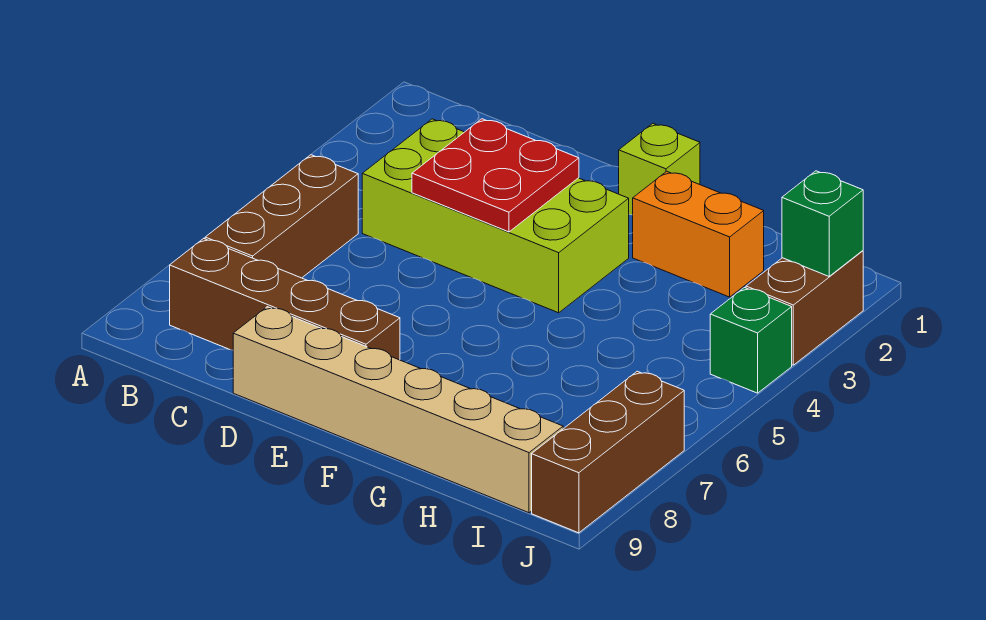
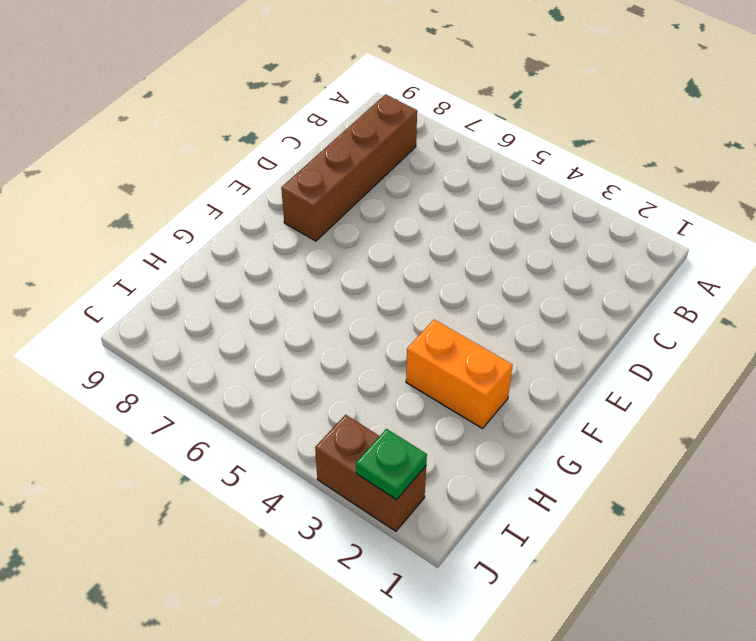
orange brick G2:G3 level 1 -> orange brick G2:H2 level 1
green plate J2 level 2 -> green brick J2 level 2
none -> brown brick B5:B7 level 1
none -> lime brick C3:F4 level 1

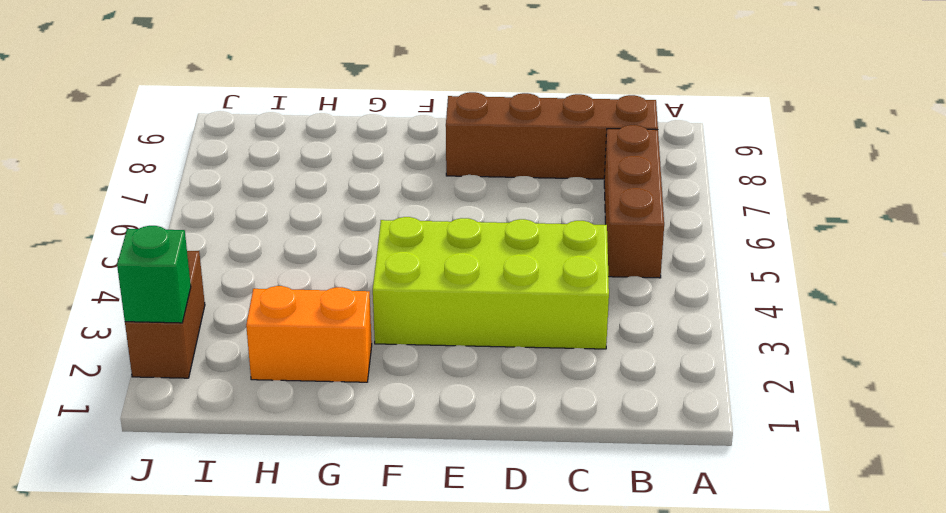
none -> tan brick D9:I9 level 1
none -> lime brick F1 level 1

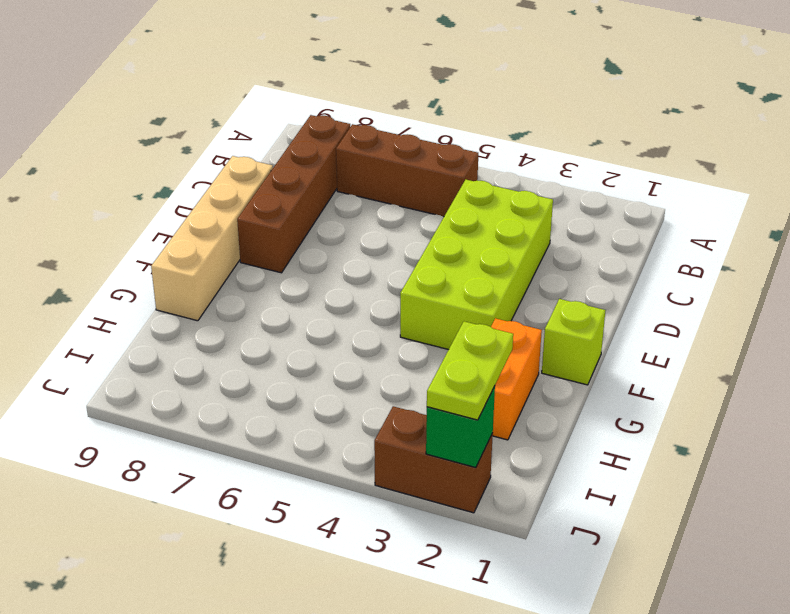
tan brick D9:G9 level 1 -> tan brick D9:I9 level 1
lime plate I2:J2 level 3 -> none
none -> green brick J4 level 1
none -> brown brick J7:J9 level 1

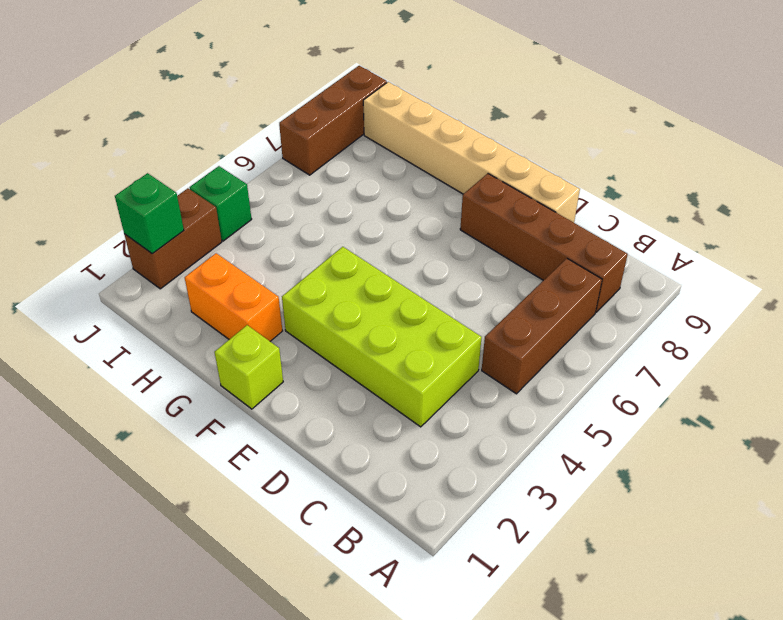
none -> red plate D3:E4 level 2

